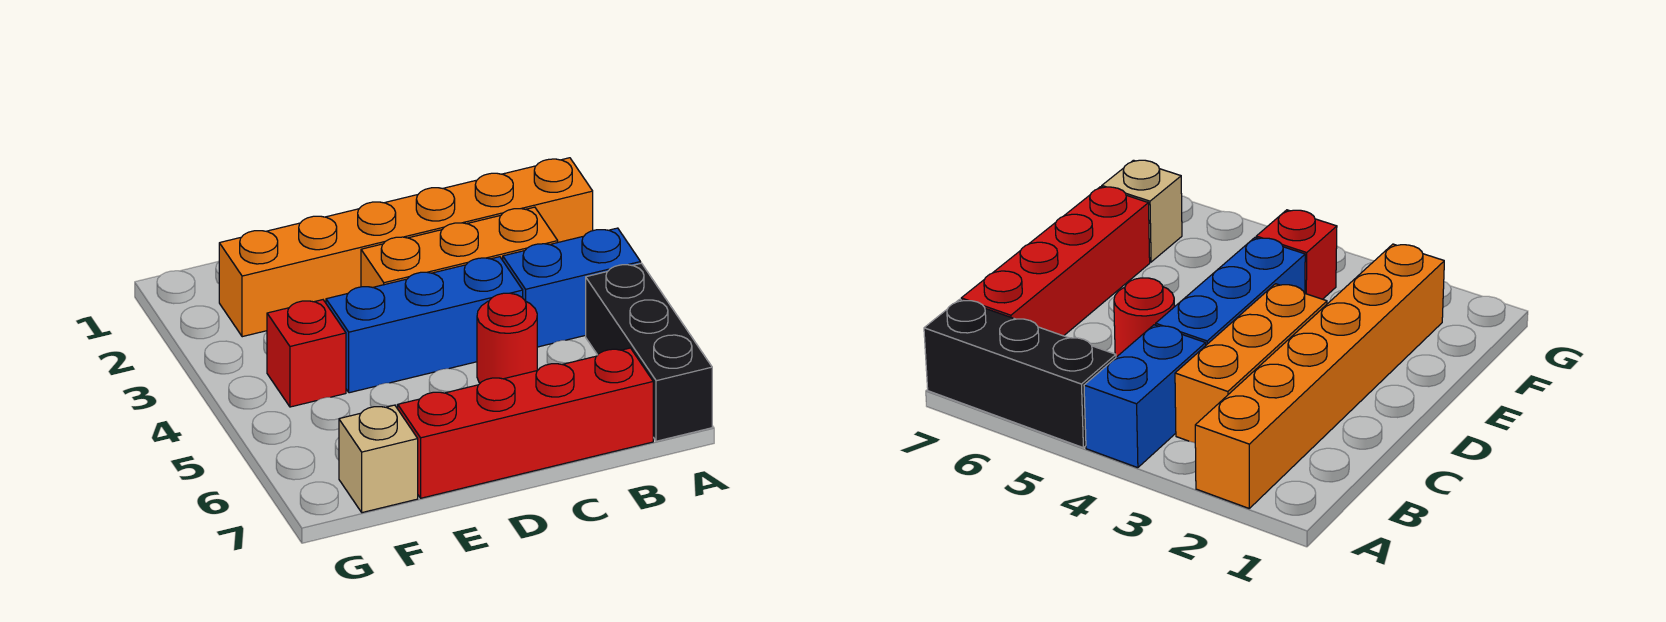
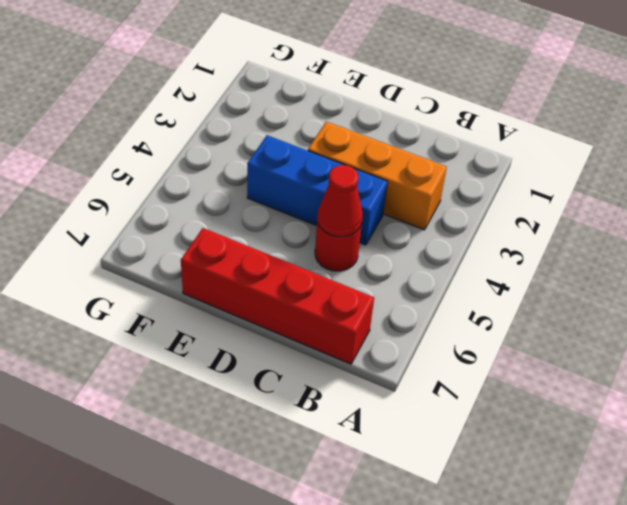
red cone C5 level 2 -> none
none -> orange brick A2:F2 level 1
none -> blue brick A4:B4 level 1

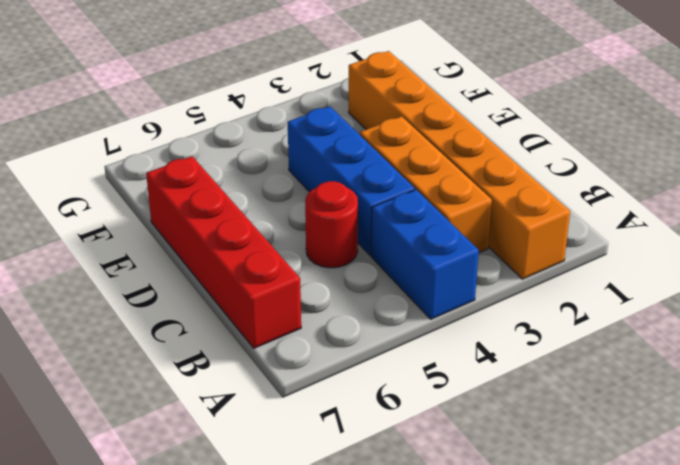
none -> black brick A5:A7 level 1
none -> red brick F4 level 1

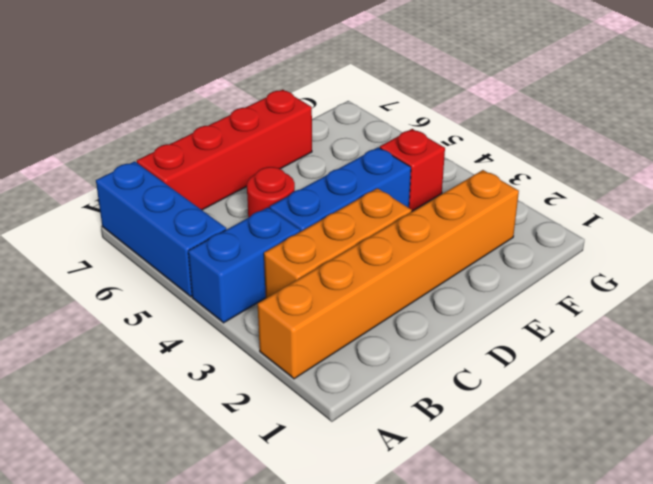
blue brick A5:A7 level 1 -> black brick A5:A7 level 1
none -> tan brick F7 level 1

